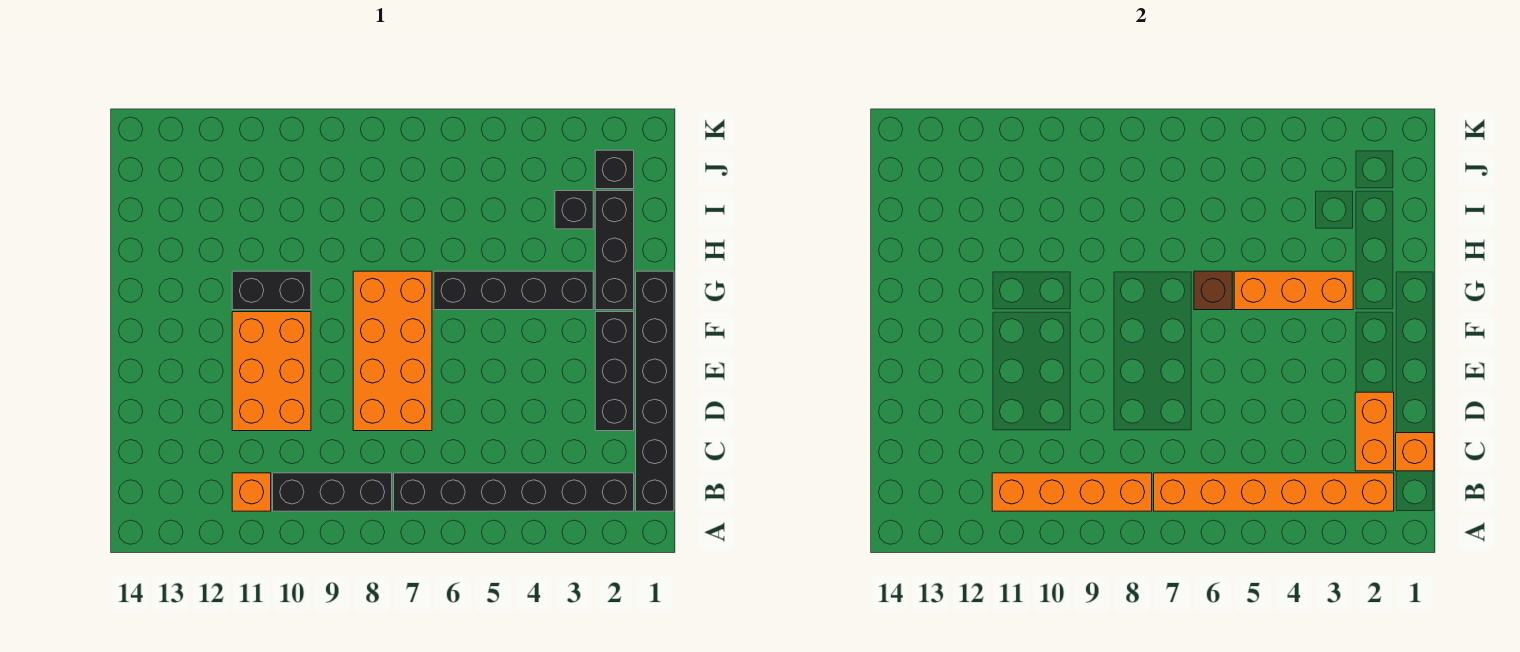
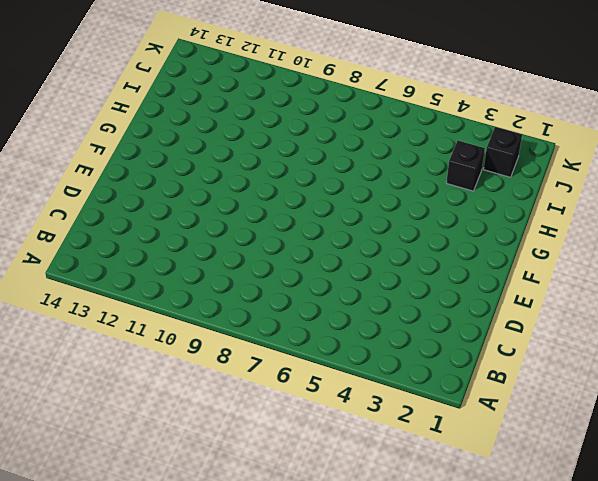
none -> black brick B1:G1 level 1
none -> black brick B2:B7 level 1
none -> black brick B8:B10 level 1

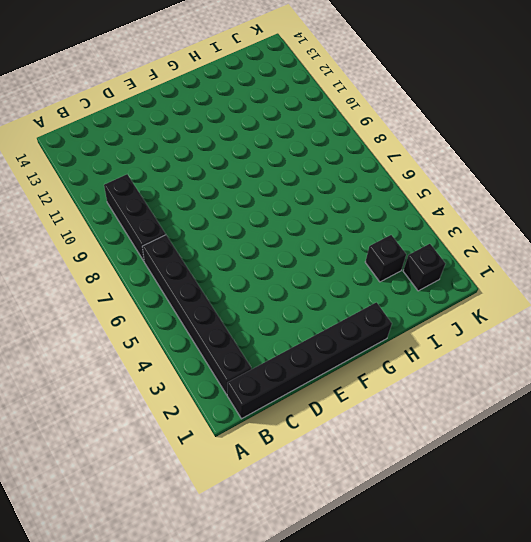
none -> orange brick B11 level 1
none -> black brick D2:F2 level 1
none -> orange brick D7:G8 level 1

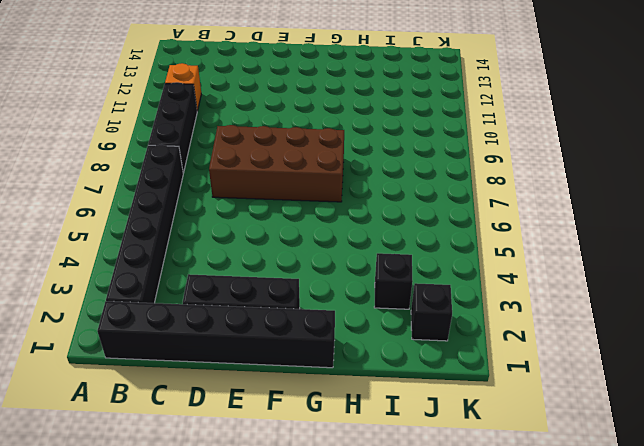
brown brick D7:G8 level 1 -> orange brick D7:G8 level 1
none -> orange brick D10:F11 level 1
none -> black brick G2:I2 level 1
none -> black brick G3:G6 level 1

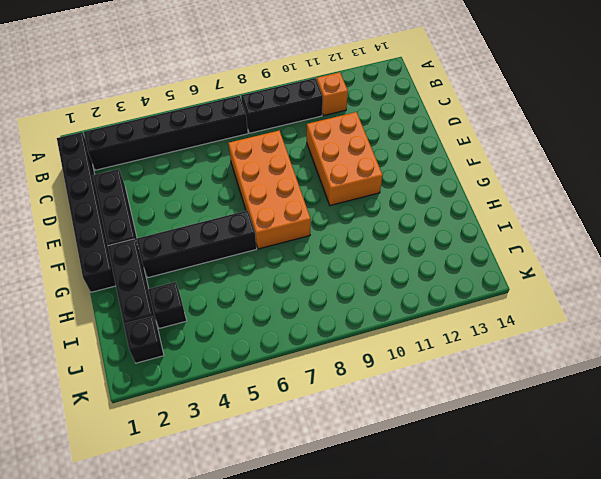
none -> black brick G10:G11 level 1
none -> orange brick B2:B7 level 2
none -> orange brick B8:B11 level 2

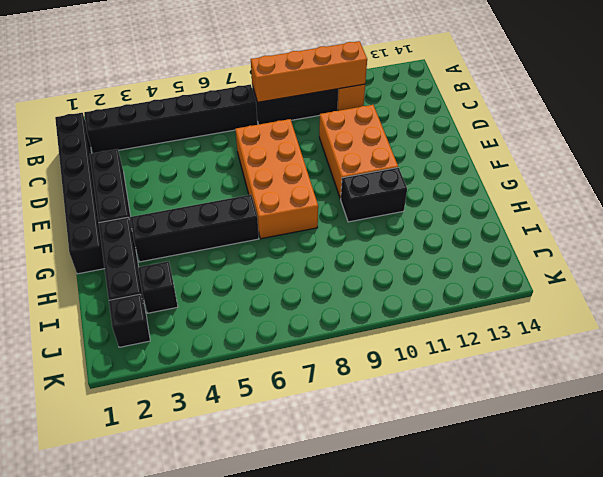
none -> orange brick B2:B7 level 2
none -> orange brick C1 level 2
none -> orange brick C2:D2 level 2

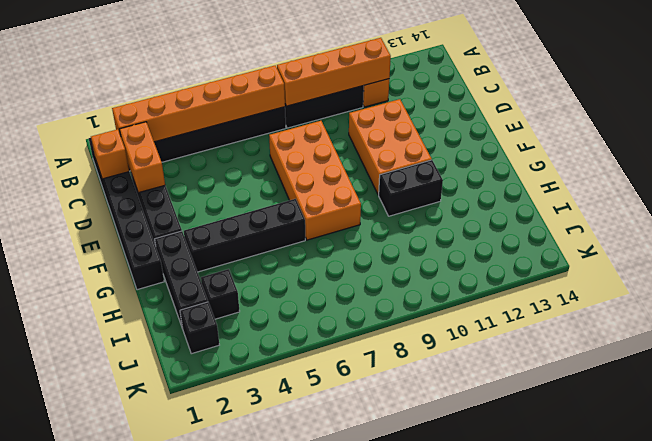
none -> orange brick G3:G5 level 2
none -> brown brick G6 level 2

